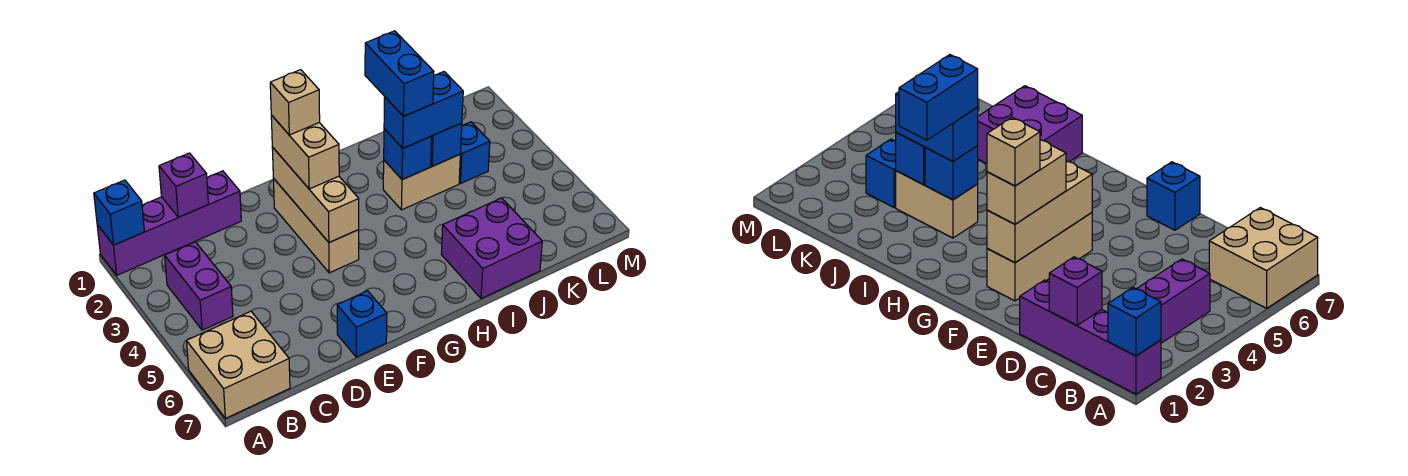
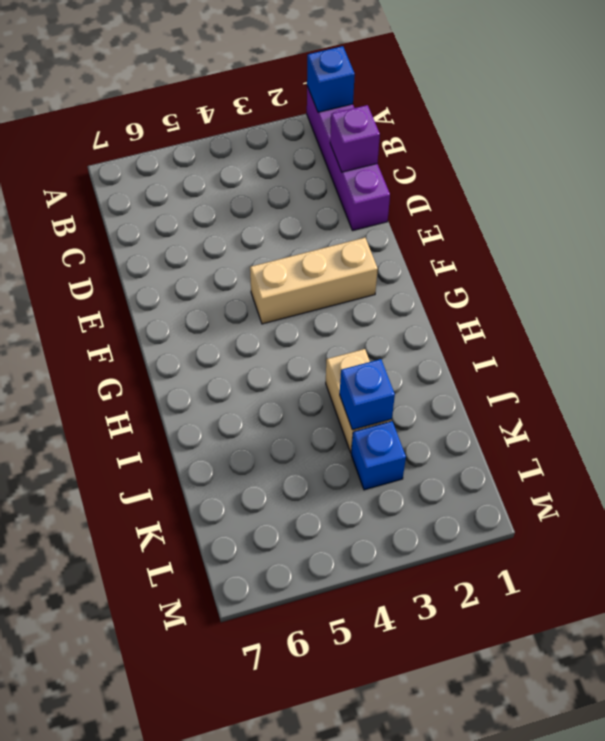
none -> tan brick A6:B7 level 1
none -> purple brick B3:B4 level 1
none -> blue brick E7 level 1

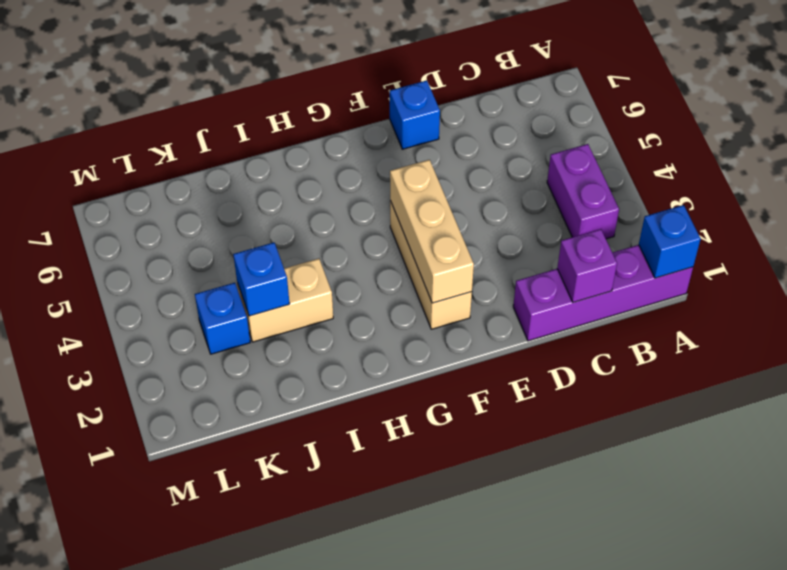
none -> tan brick A6:B7 level 1
none -> purple brick I6:J7 level 1
none -> blue brick I3 level 2

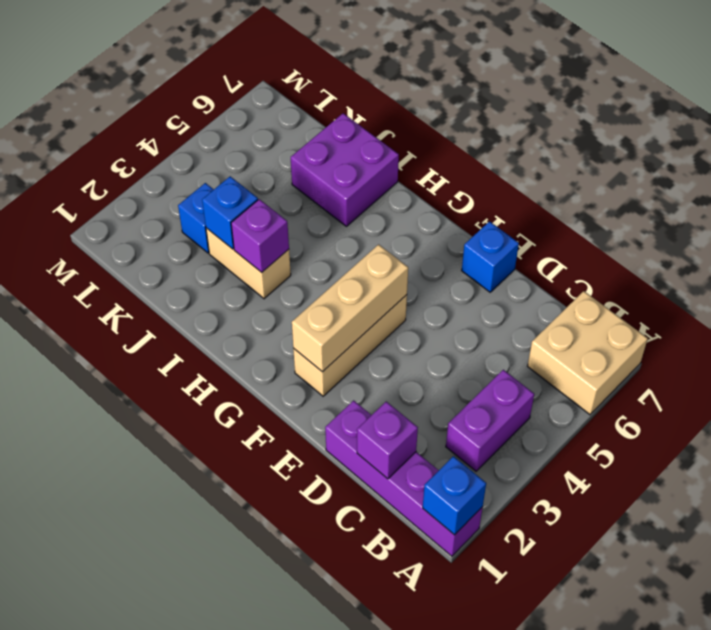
purple brick I3 level 2 -> blue brick I3 level 2
none -> tan brick F2:F3 level 3
none -> blue brick I3:J3 level 3
none -> tan brick F2 level 4

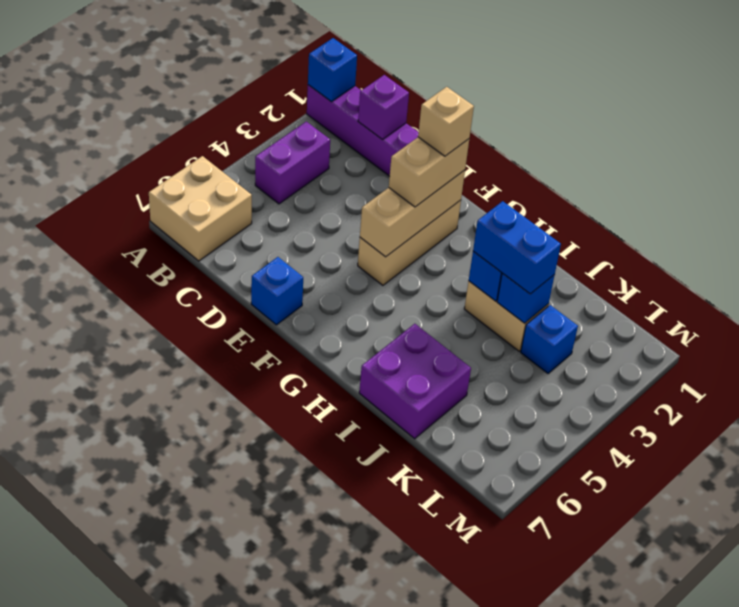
none -> blue brick I2:I3 level 4

